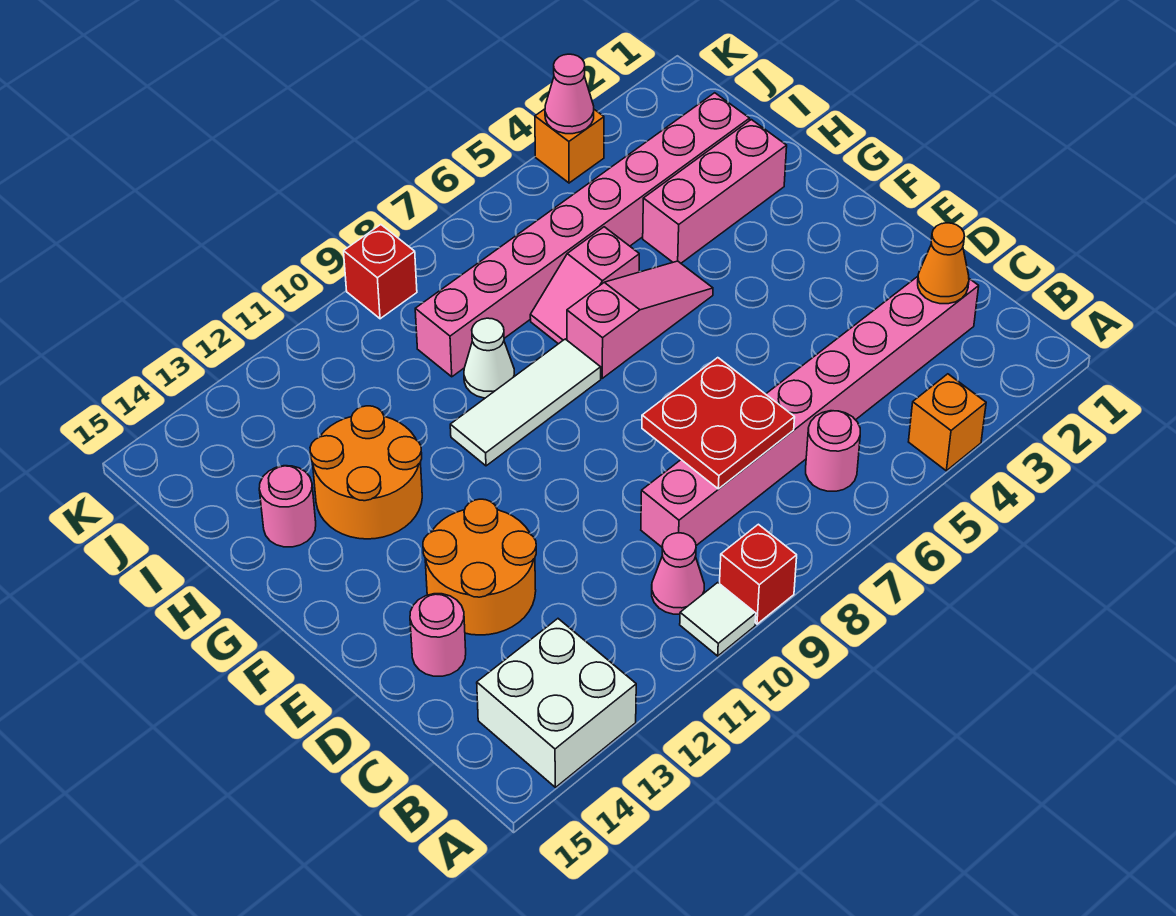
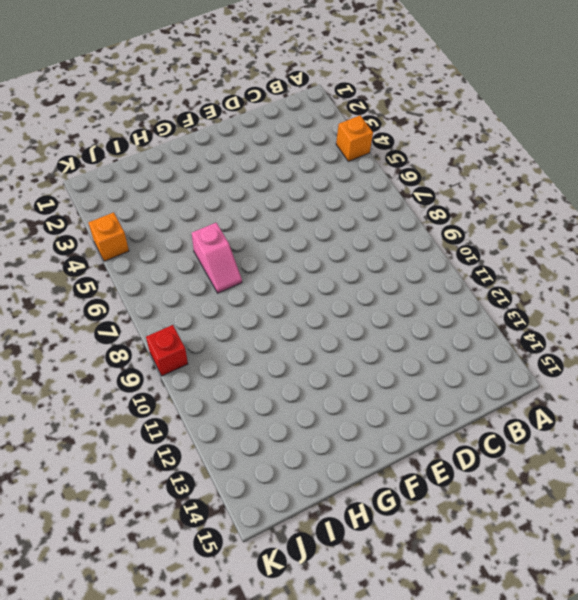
none -> red brick A9 level 1
none -> white tile A10 level 1
none -> white brick A13:B14 level 1

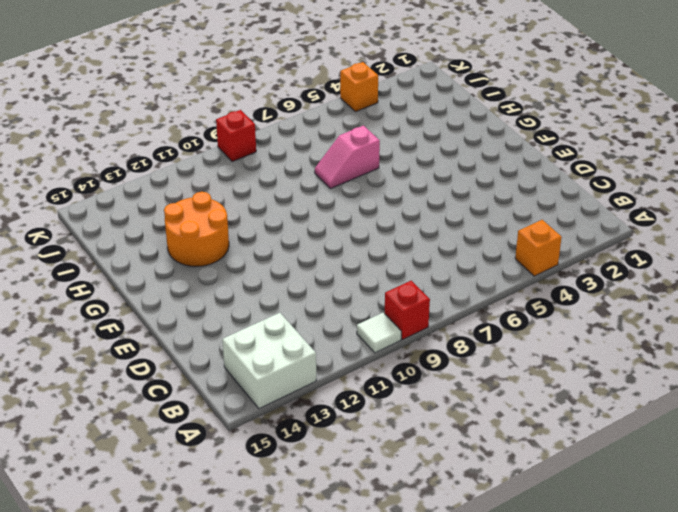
none -> pink round brick B6 level 1
none -> pink cone B10 level 1
none -> pink brick C2:C9 level 1

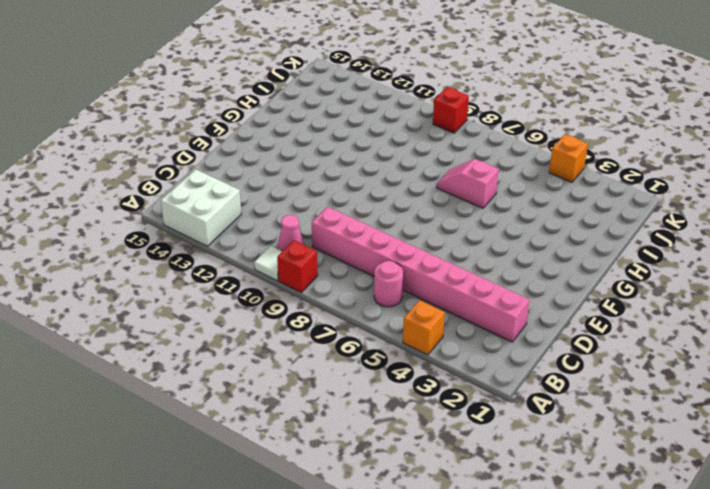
none -> orange round brick D12:E13 level 1
none -> pink round brick D14 level 1
none -> pink slope G5:G7 level 1 top 7

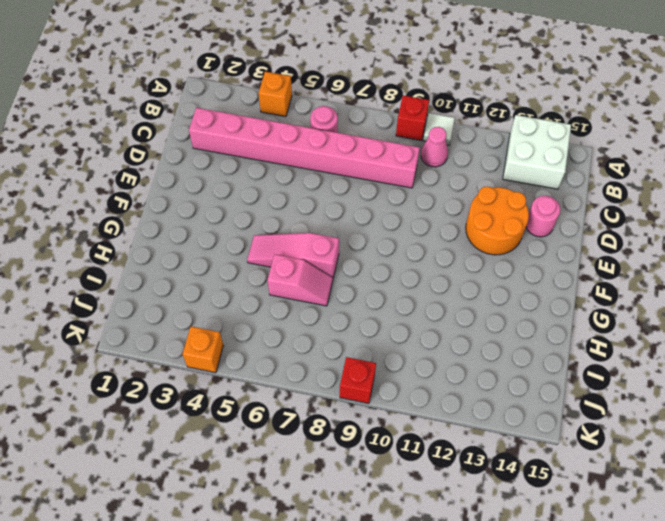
none -> white tile G8:G10 level 1
none -> orange round brick G12:H13 level 1
none -> pink brick H2:H4 level 1

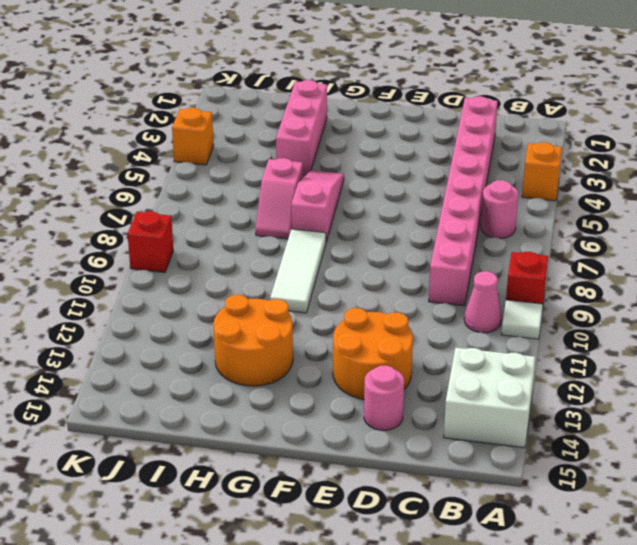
none -> white cone H9 level 1
none -> pink round brick H14 level 1
none -> pink brick I2:I9 level 1

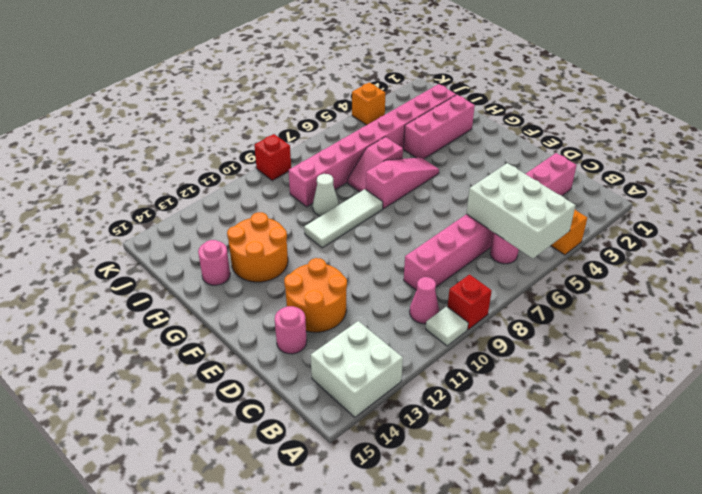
white brick A5:C6 level 2 -> none
none -> orange cone C2 level 2
none -> red plate C7:D8 level 2
none -> pink cone K4 level 2

